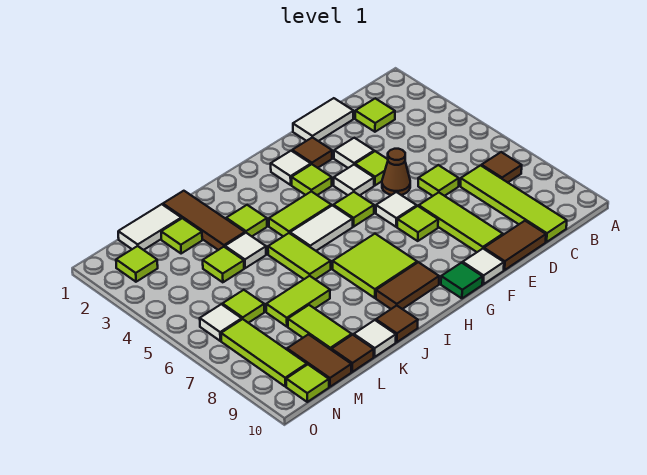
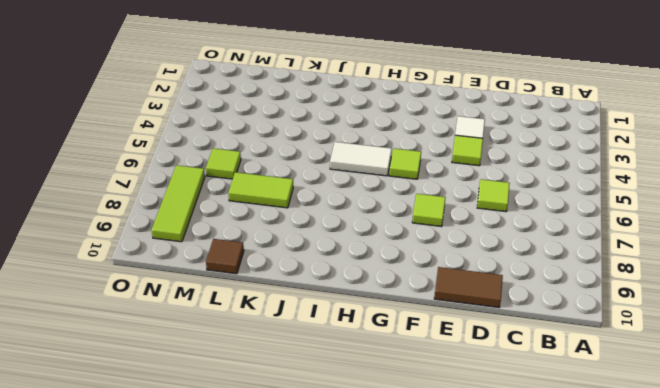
none -> brown tile B7 level 1
none -> lime tile C2 level 1
none -> lime tile C7:C10 level 1
none -> white tile D1:E1 level 1

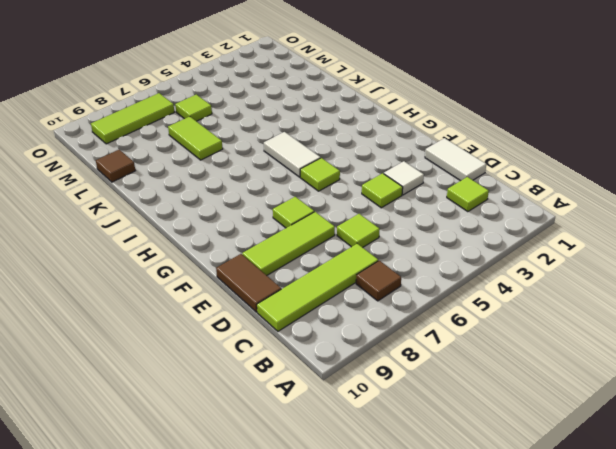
none -> brown cone E5 level 1
none -> brown tile F2 level 1
none -> white tile F4 level 1
none -> white tile F6 level 1

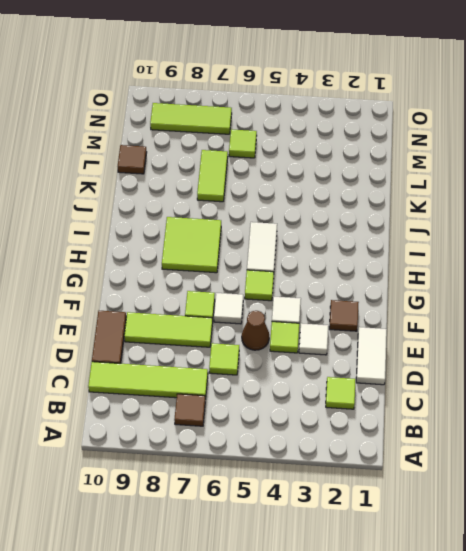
none -> white tile F10 level 1
none -> white tile G2 level 1
none -> lime tile G3 level 1
none -> green tile G10 level 1

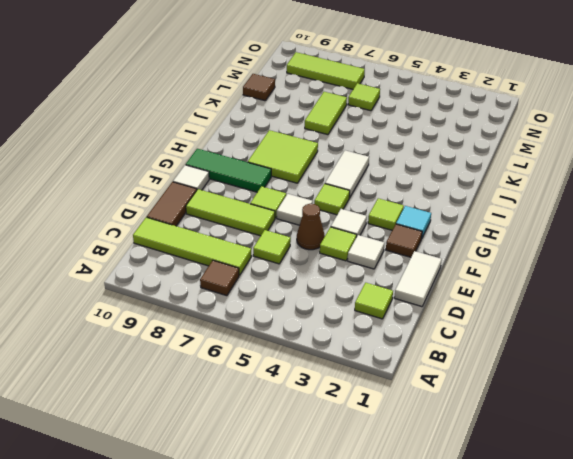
cyan tile G2 level 1 -> white tile G2 level 1
green tile G8:G10 level 1 -> green tile G10 level 1
none -> lime tile H4:I4 level 1
none -> brown tile H9:I9 level 1
none -> lime tile J3 level 1
none -> lime tile J5:J6 level 1

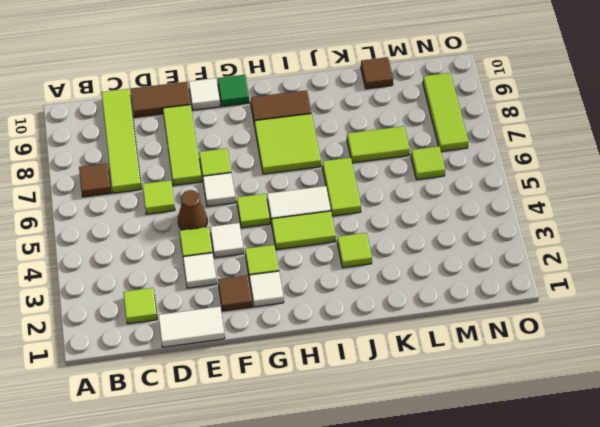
none -> brown tile J10 level 1
none -> brown tile K1:K3 level 1
none -> white tile K4 level 1
none -> white tile K10 level 1

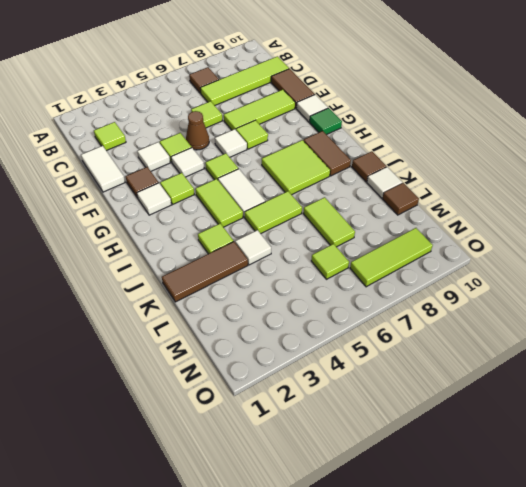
none -> white tile L1:M1 level 1
none -> lime tile L2 level 1
none -> lime tile L4 level 1
none -> lime tile L8:L9 level 1

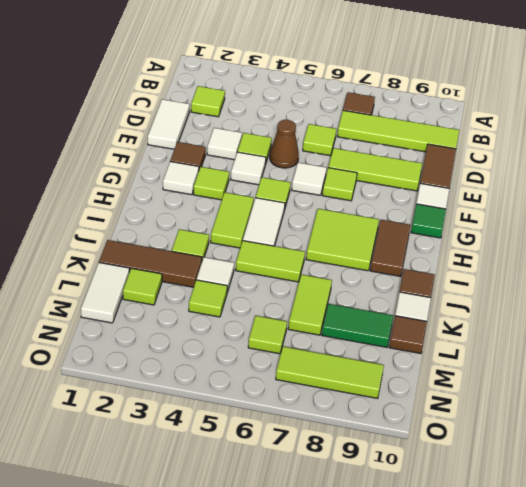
green tile L8:L9 level 1 -> lime tile L8:L9 level 1
none -> brown tile M9:M10 level 1
none -> lime tile N2 level 1
none -> white tile N6 level 1
none -> lime tile N10 level 1

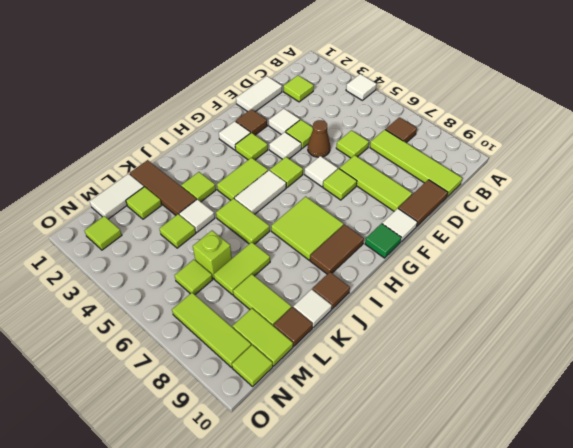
white tile A4 level 1 -> white tile N6 level 1
lime brick L6 level 1 -> none
lime tile M9:M10 level 1 -> brown tile M9:M10 level 1

